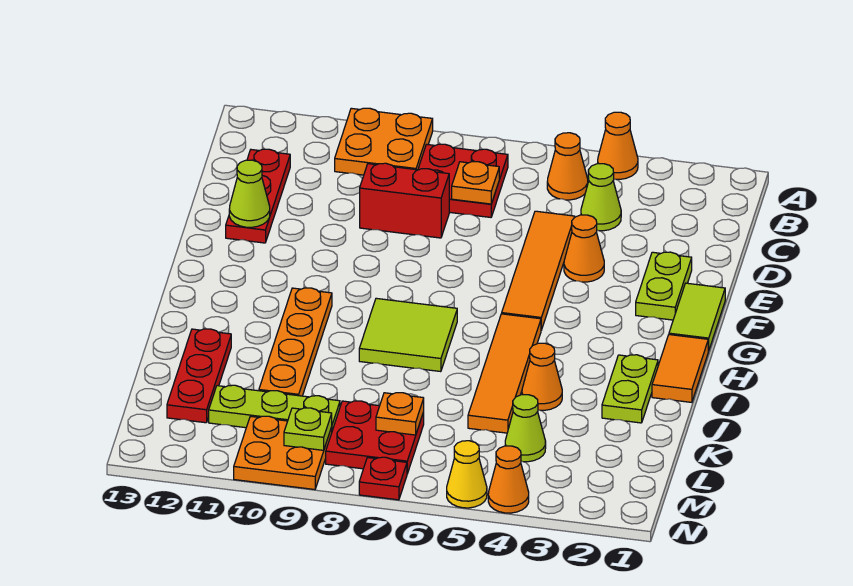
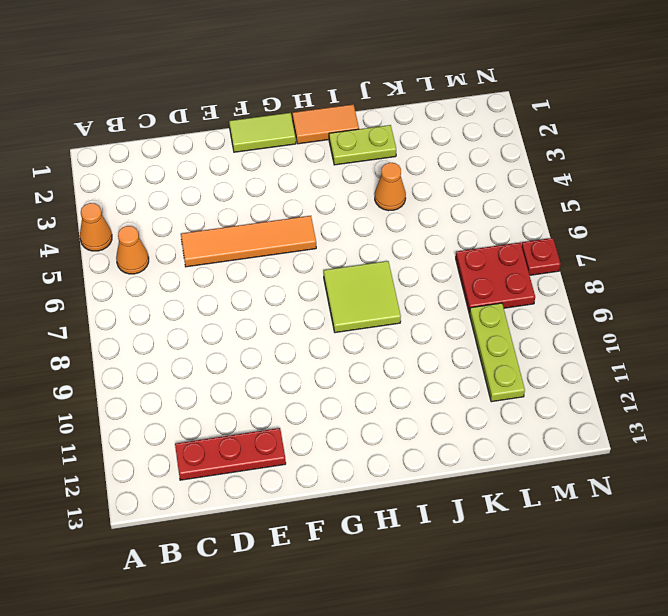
none -> orange plate A9:B10 level 1
none -> red plate B7:C8 level 1
none -> lime cone C4 level 1

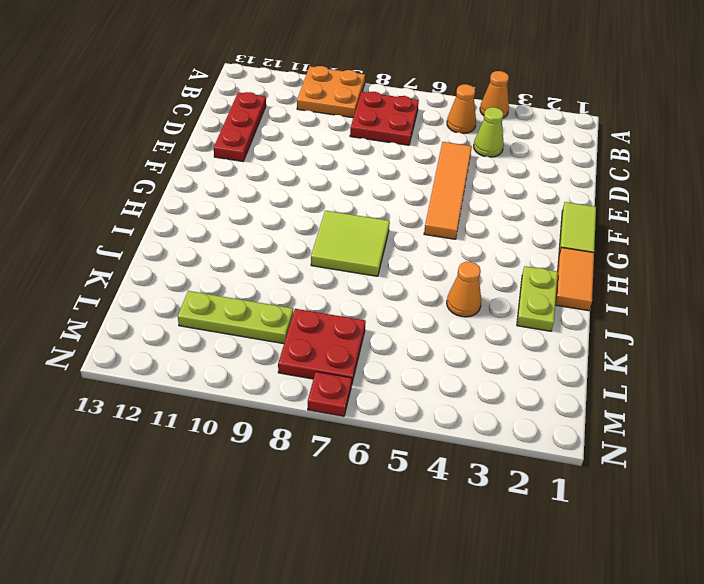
none -> red brick D8:D9 level 1
none -> lime plate E2:F2 level 1
none -> orange cone E4 level 1

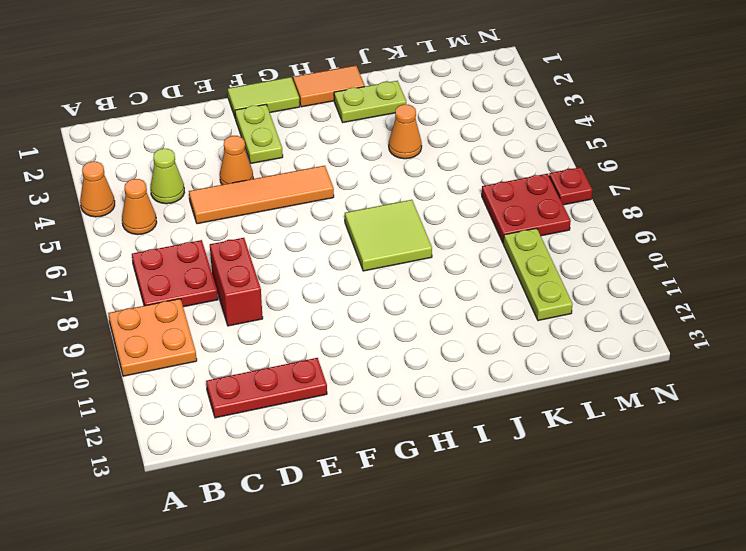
lime plate F2:F3 level 1 -> lime plate E2:F2 level 1
none -> orange tile H5:K5 level 1
none -> orange plate H10:K10 level 1
none -> red plate J12:L12 level 1

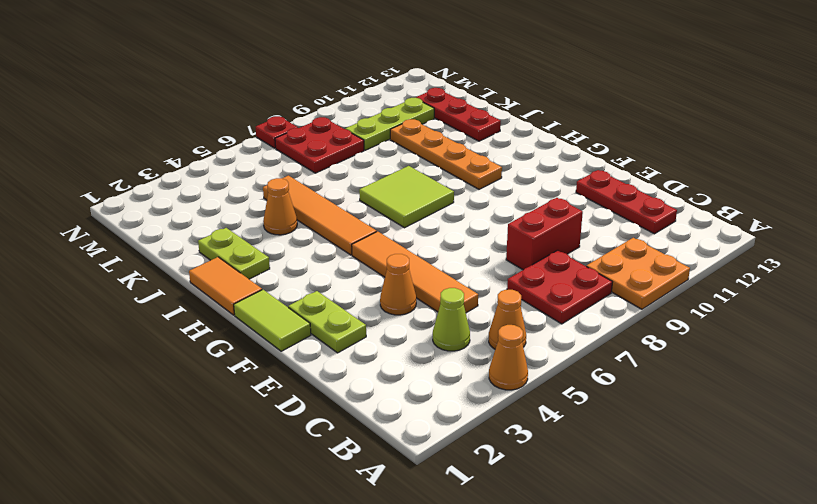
none -> lime cone L4 level 1
none -> orange plate M9:N10 level 1
none -> orange cone N4 level 1

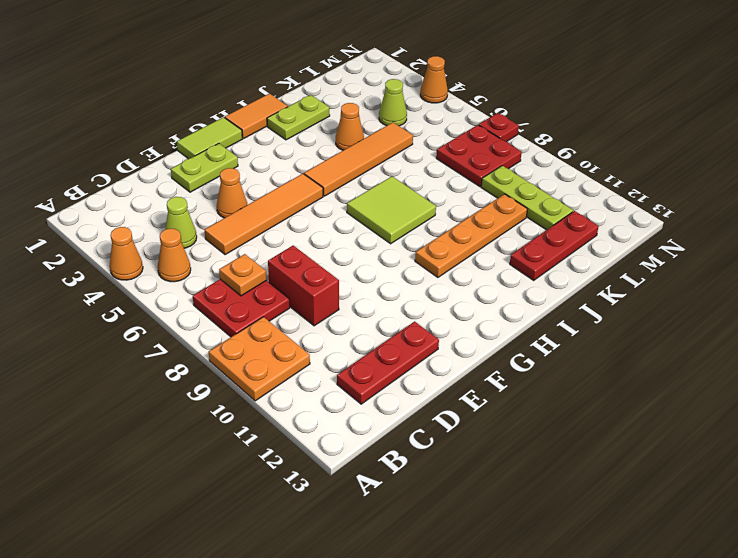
none -> orange plate M9:N10 level 1
none -> yellow cone N5 level 1
none -> lime cone E12 level 2

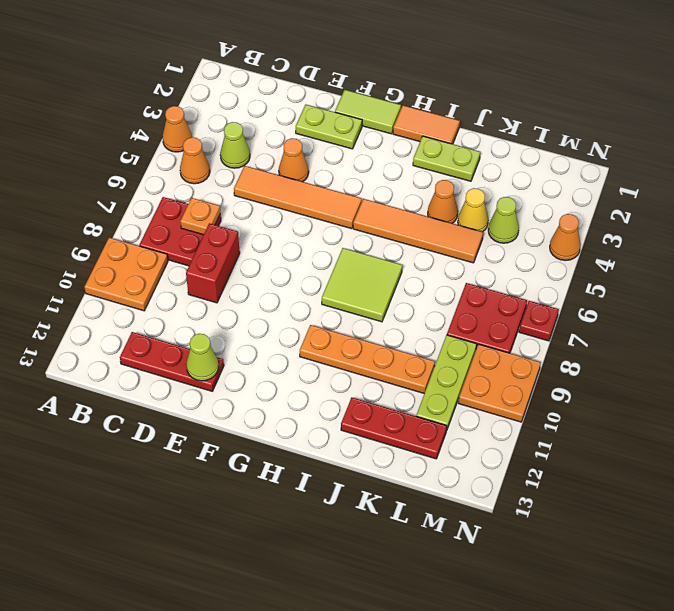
yellow cone K4 level 1 -> yellow cone N5 level 1
none -> orange plate L7 level 2
none -> lime plate M9 level 2

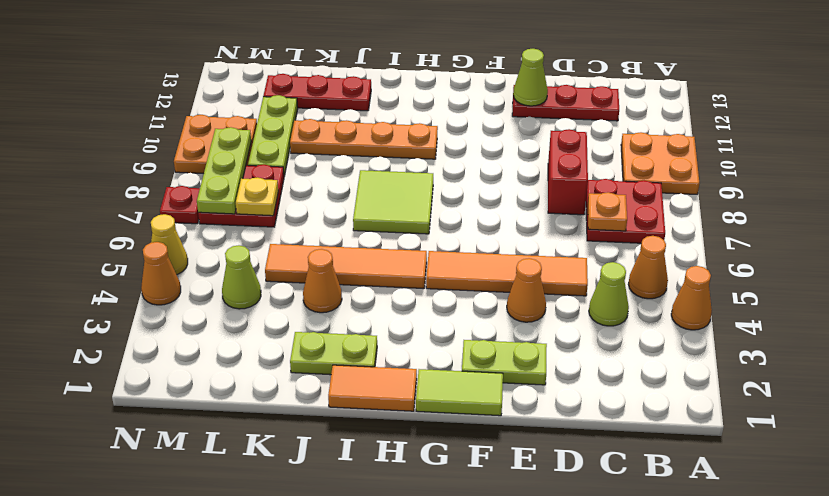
yellow plate L7 level 2 -> orange plate L7 level 2
lime plate M7:M9 level 2 -> lime plate M9 level 2

